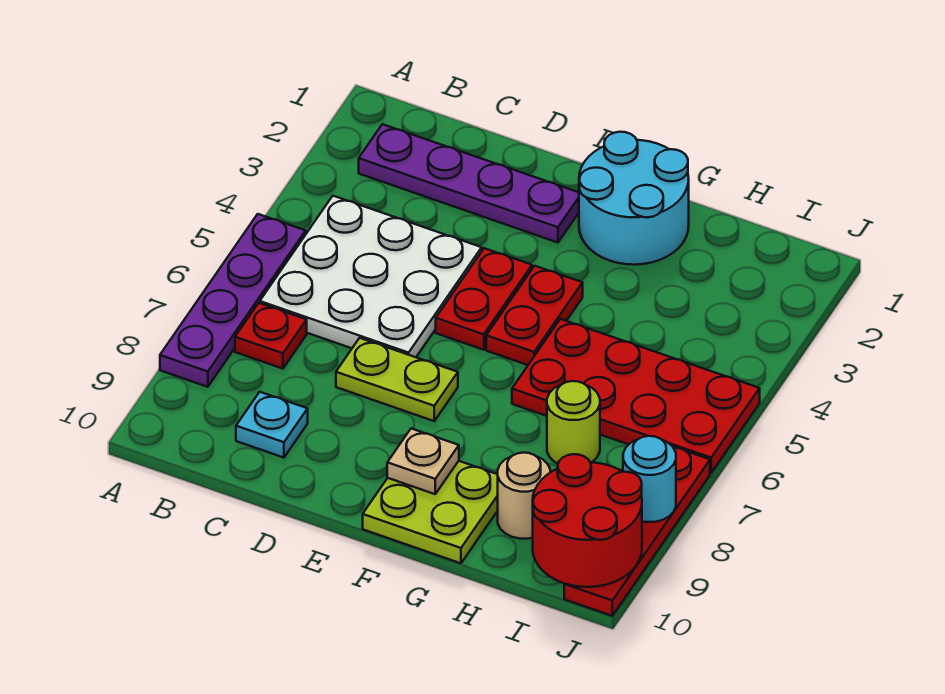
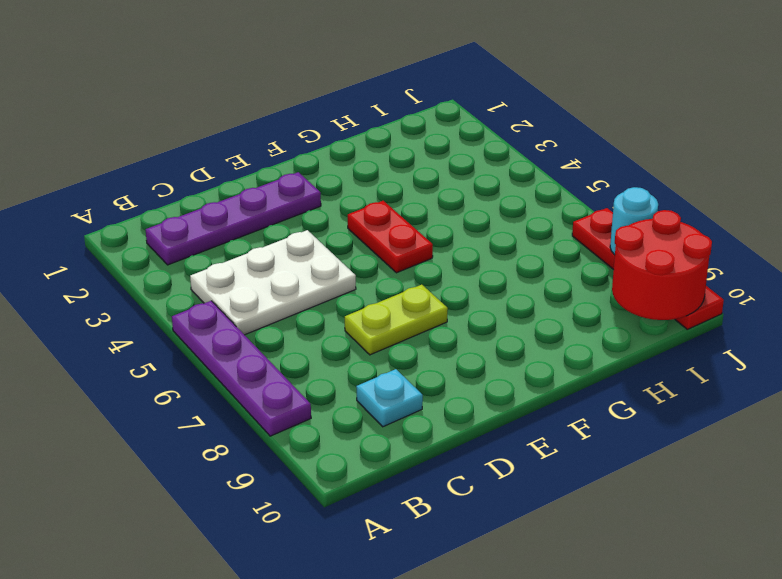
white plate B4:D5 level 1 -> white plate B4:D6 level 1
none -> red plate B7 level 1
none -> red plate E4:E5 level 1
none -> cyan round brick F1:G2 level 1

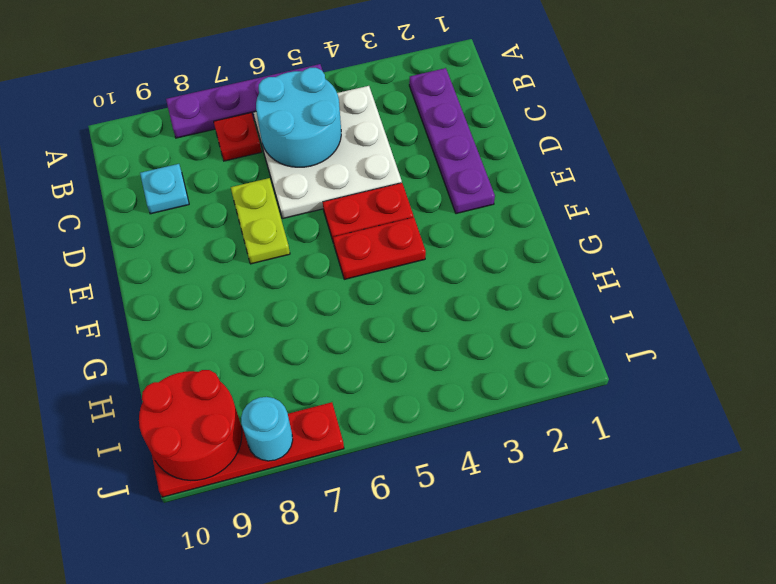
cyan round brick B5:C6 level 2 -> cyan round brick F1:G2 level 1
none -> lime plate F9:G10 level 1
none -> red plate G5:J6 level 1
none -> lime round brick H7 level 1

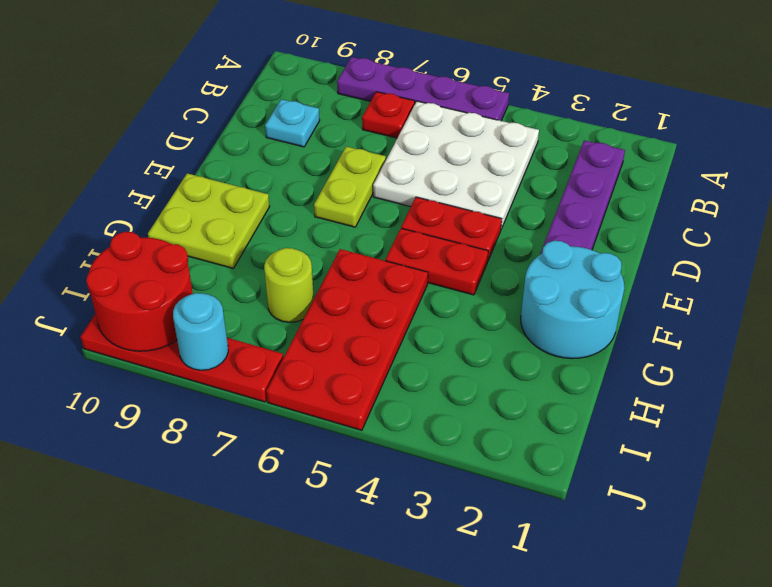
none -> tan round brick H9 level 1
none -> tan plate F9 level 2

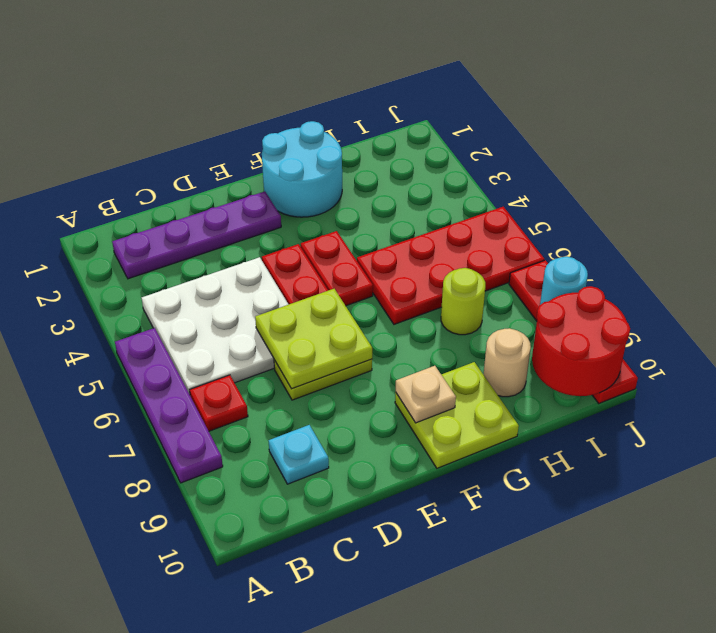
lime plate D6:E7 level 2 -> none

